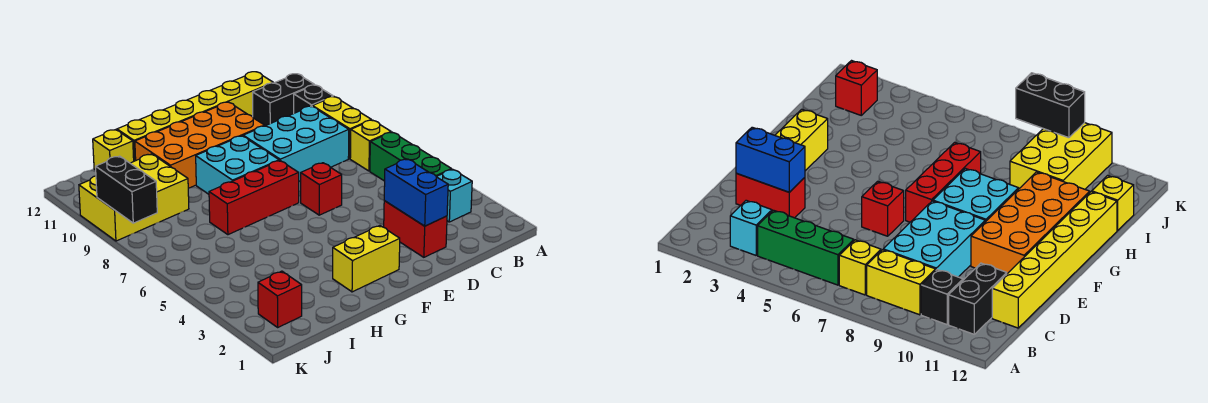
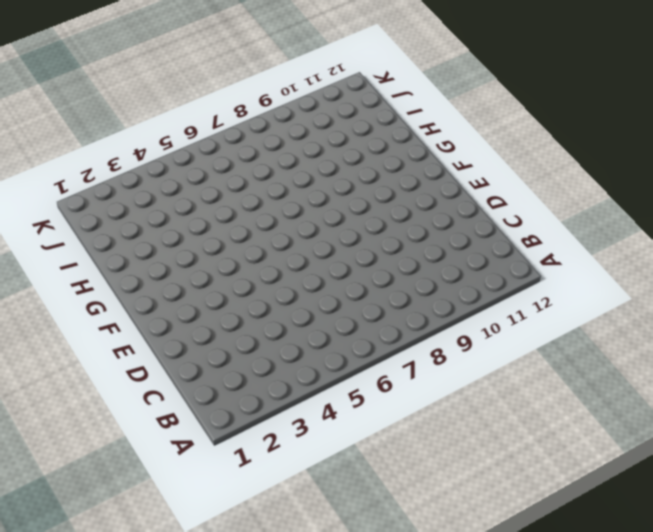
none -> cyan brick B3 level 1
none -> green brick B4:B6 level 1
none -> yellow brick B7 level 1

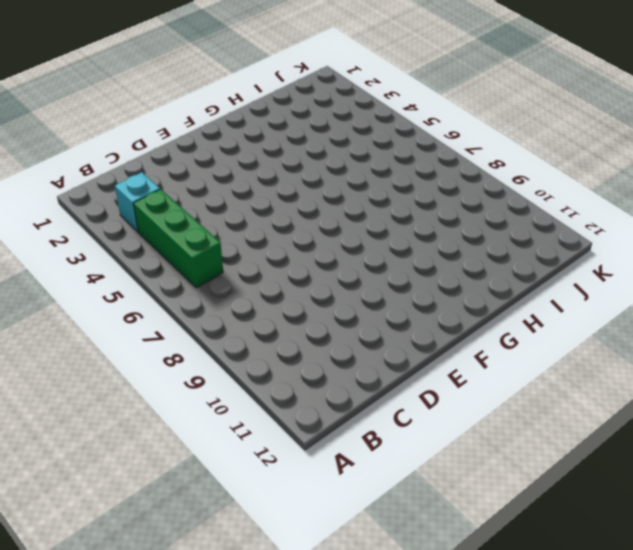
none -> yellow brick B7 level 1
none -> yellow brick B8:B9 level 1
none -> black brick B10 level 1

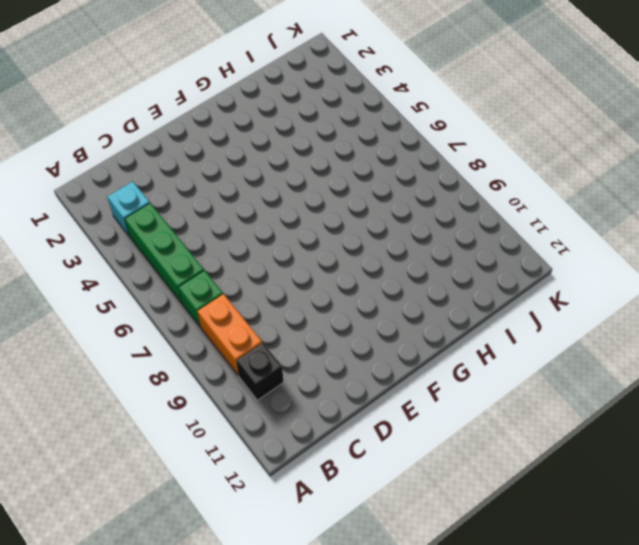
green brick B7 level 1 -> yellow brick B7 level 1
orange brick B8:B9 level 1 -> yellow brick B8:B9 level 1
none -> black brick B11:C11 level 1
none -> cyan brick C8:E9 level 1
none -> yellow brick C12:H12 level 1

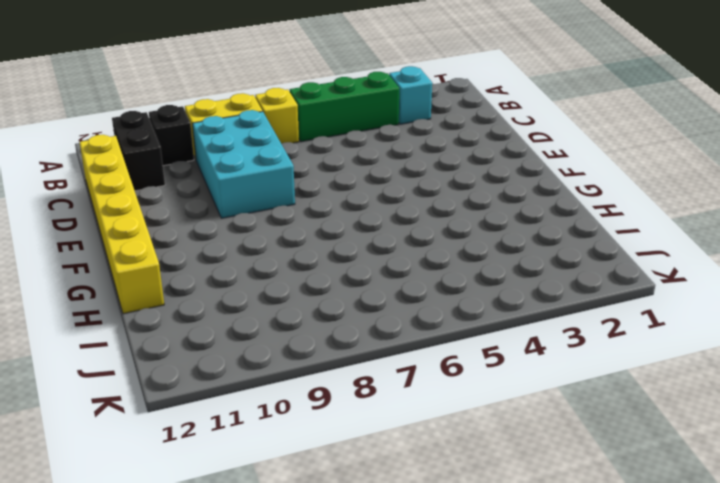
none -> red brick D2:D3 level 1
none -> red brick E6 level 1
none -> orange brick E10:H11 level 1

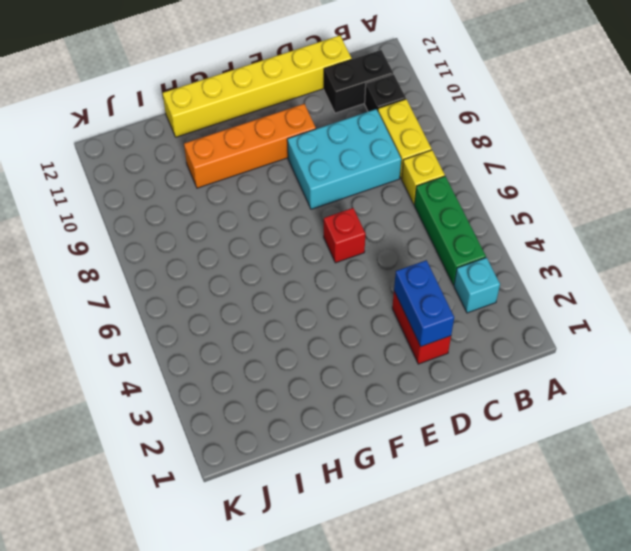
orange brick E10:H10 level 1 -> orange brick E10:H11 level 1
none -> yellow brick F2:G2 level 1
none -> red brick F7:H7 level 1
none -> cyan brick F8:G9 level 1

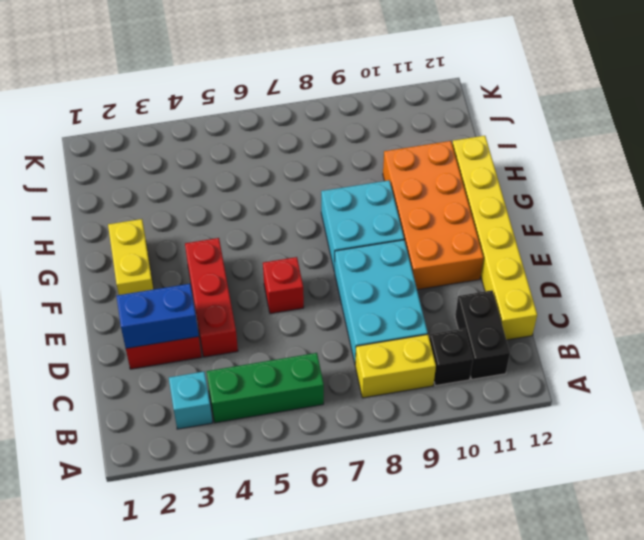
red brick D4:F4 level 1 -> red brick F7:H7 level 1
none -> yellow brick B7 level 1
none -> yellow brick I9:K10 level 1
none -> yellow brick I12 level 1

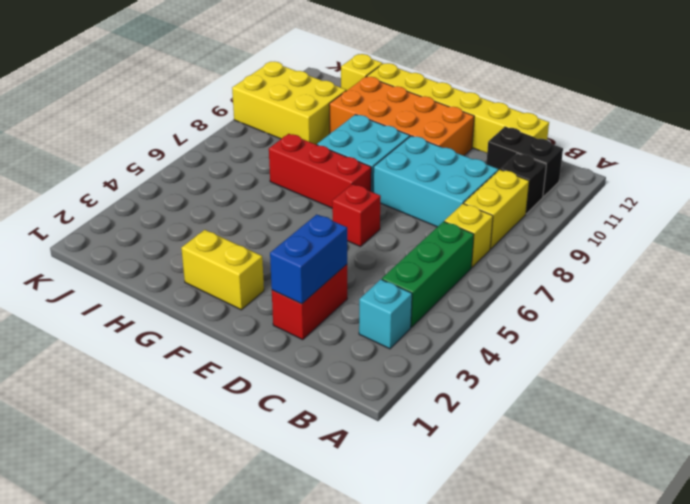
none -> red brick J2 level 1
none -> black brick K8:K9 level 2

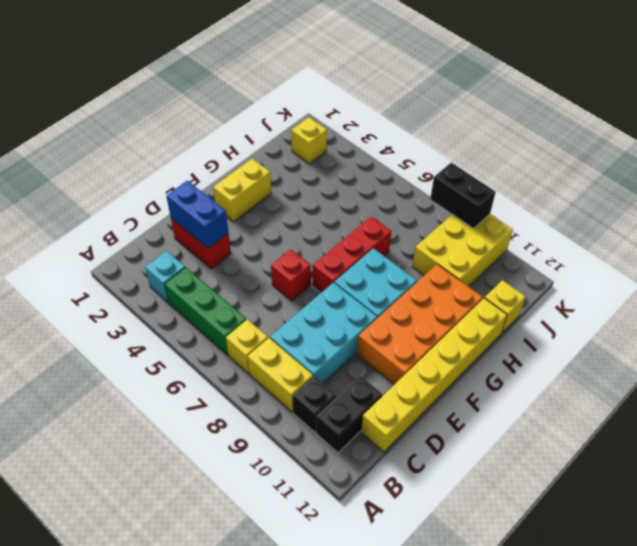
yellow brick J2 level 1 -> red brick J2 level 1

